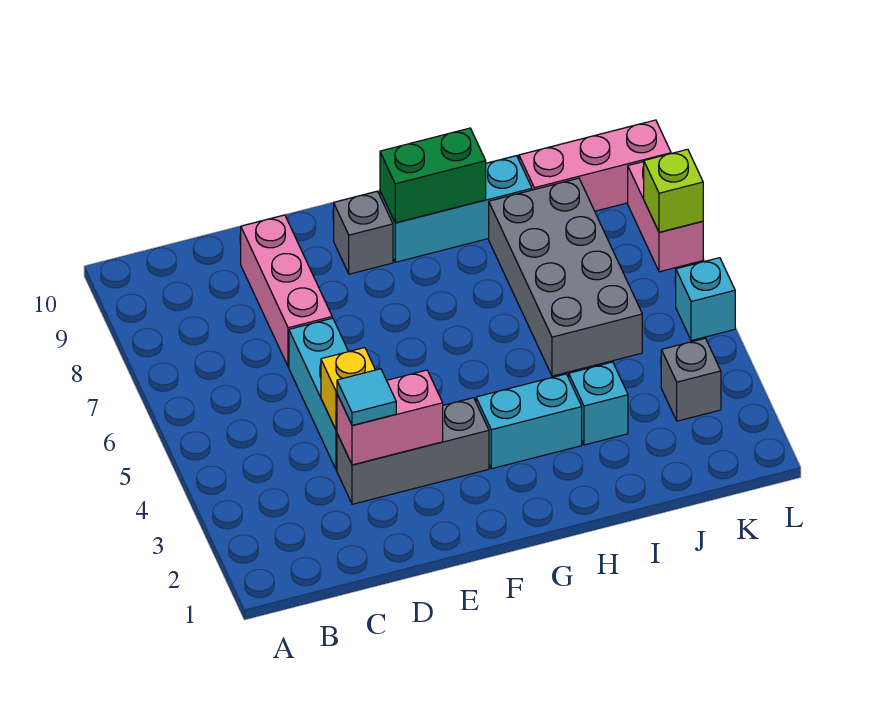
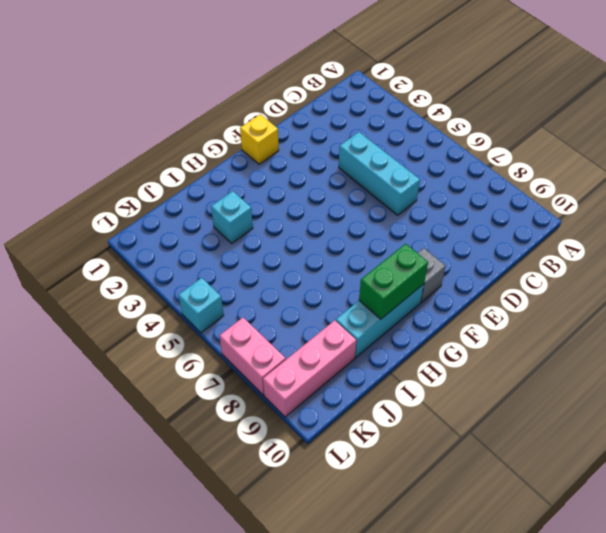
yellow brick F1 level 1 -> yellow brick D4 level 2
none -> grey brick D3:F3 level 1
none -> pink brick D7:D9 level 1
none -> cyan brick G3:H3 level 1

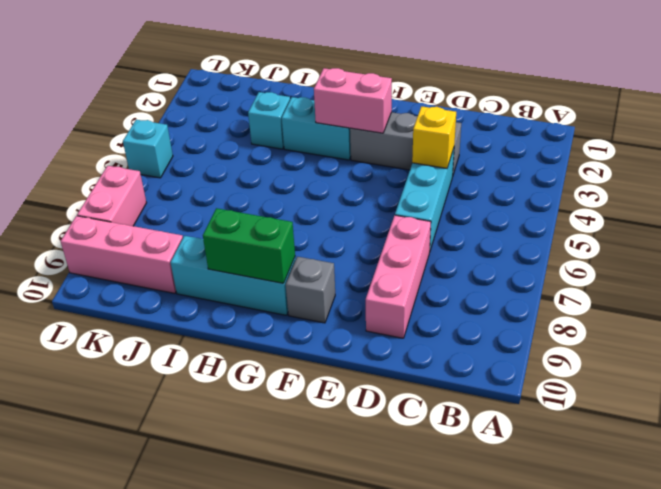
pink brick F3:G3 level 2 -> pink brick D3:E3 level 2
none -> grey brick I5:J8 level 1
none -> grey brick K3 level 1
none -> lime brick L7 level 2

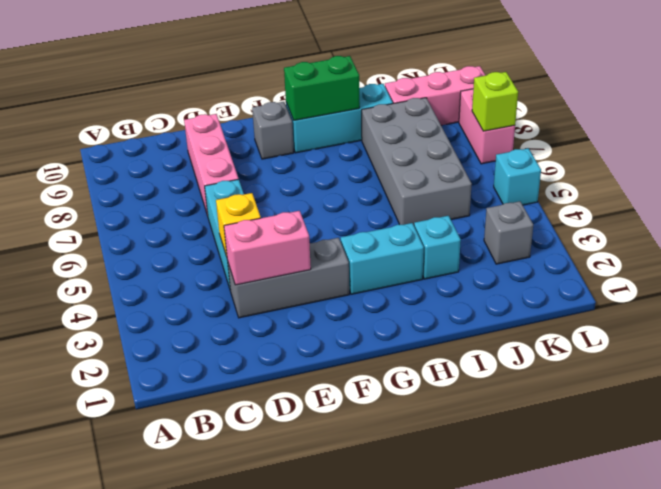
none -> cyan tile D3 level 3

